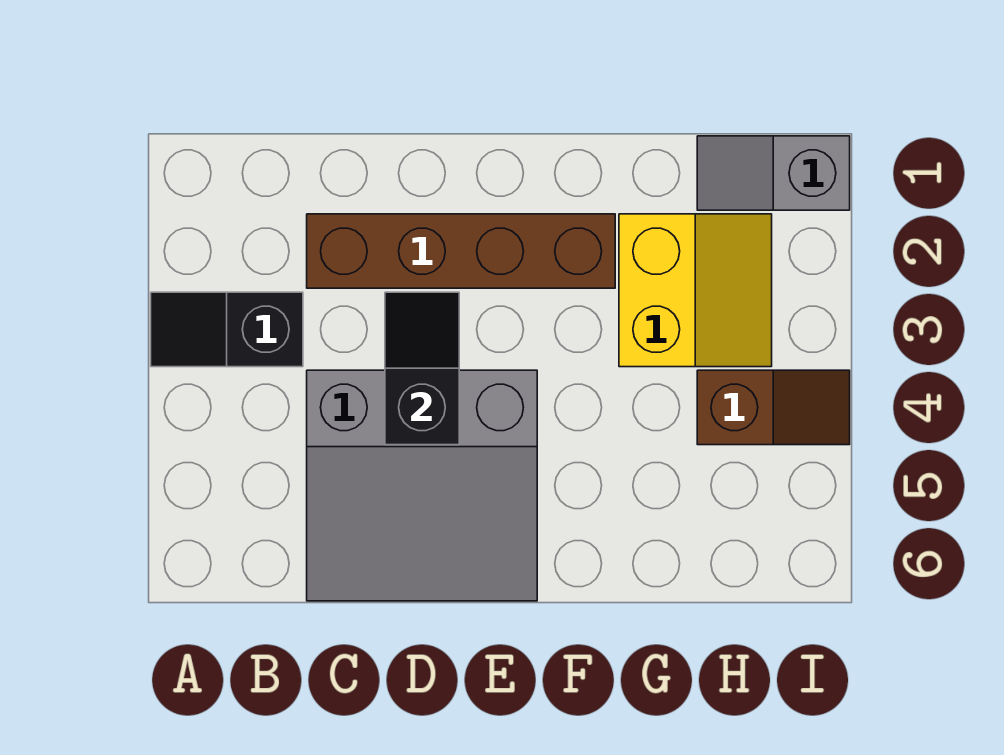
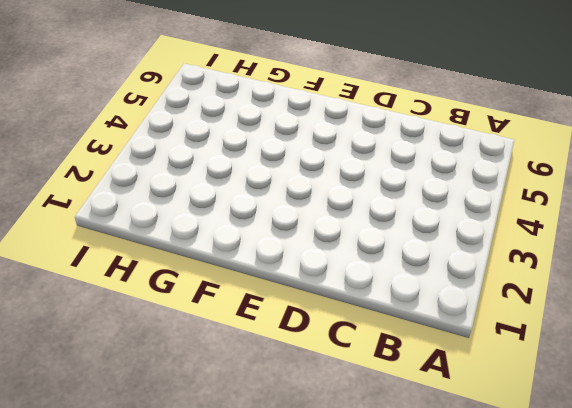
none -> black slope A3:B3 level 1 top B
none -> brown brick C2:F2 level 1

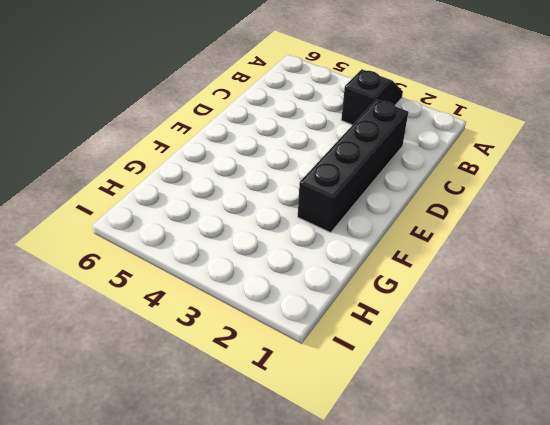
black brick C2:F2 level 1 -> brown brick C2:F2 level 1
none -> grey slope C4:E6 level 1 top 4
none -> yellow slope G2:H3 level 1 top G

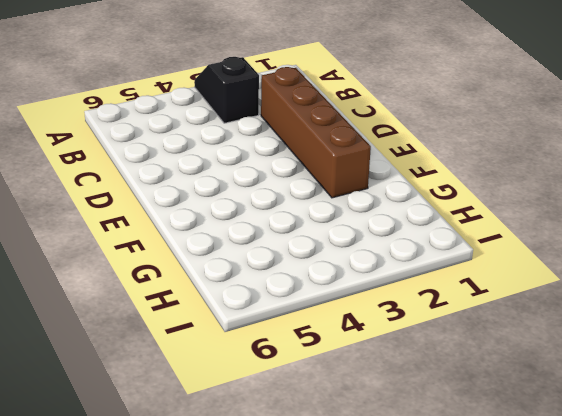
none -> grey slope C4:E6 level 1 top 4
none -> yellow slope G2:H3 level 1 top G

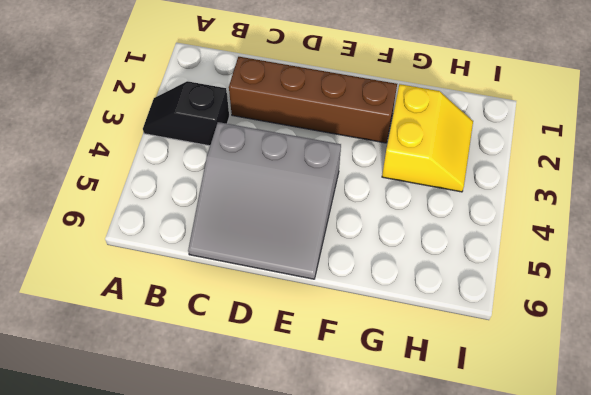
none -> grey slope H1:I1 level 1 top I
none -> brown slope H4:I4 level 1 top H

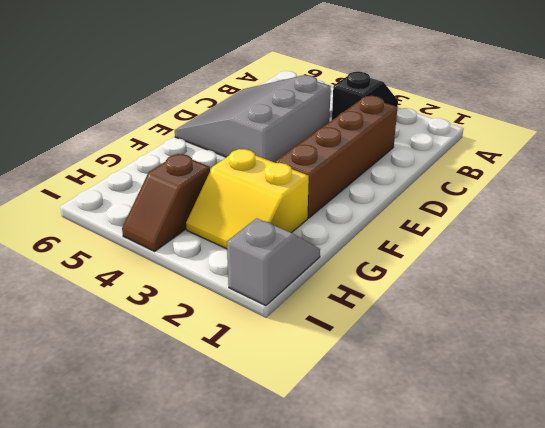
none -> black slope D3:D4 level 2 top 4

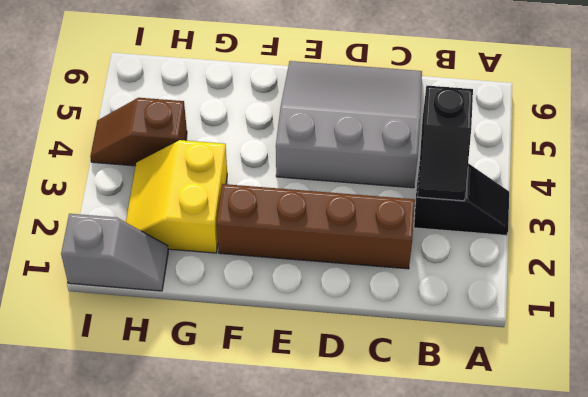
black slope B3:B4 level 2 top 4 -> black slope D3:D4 level 2 top 4

